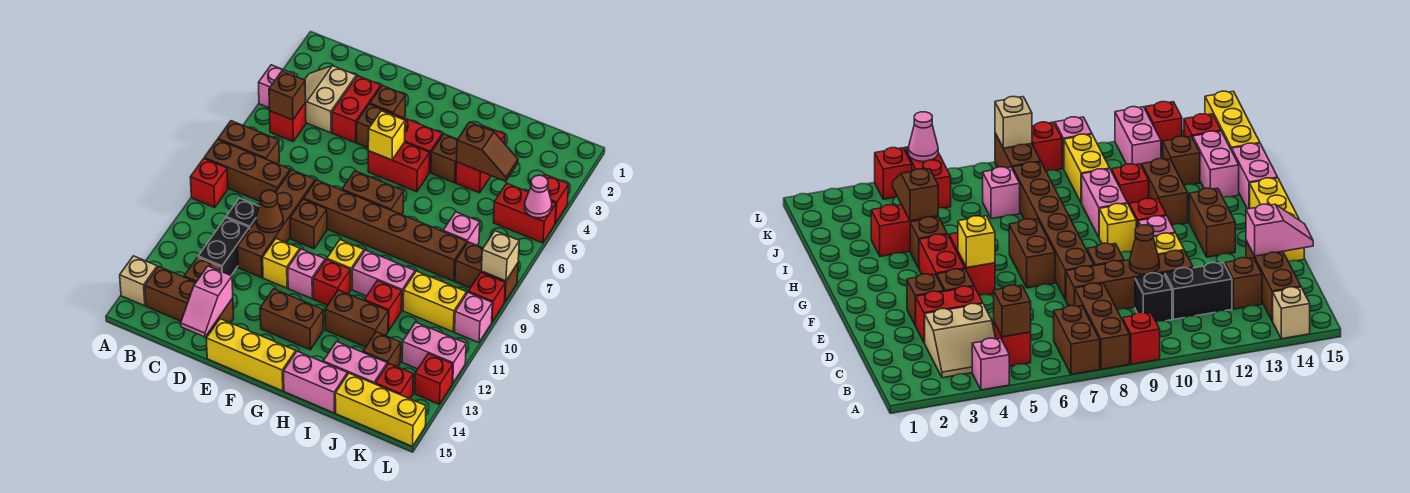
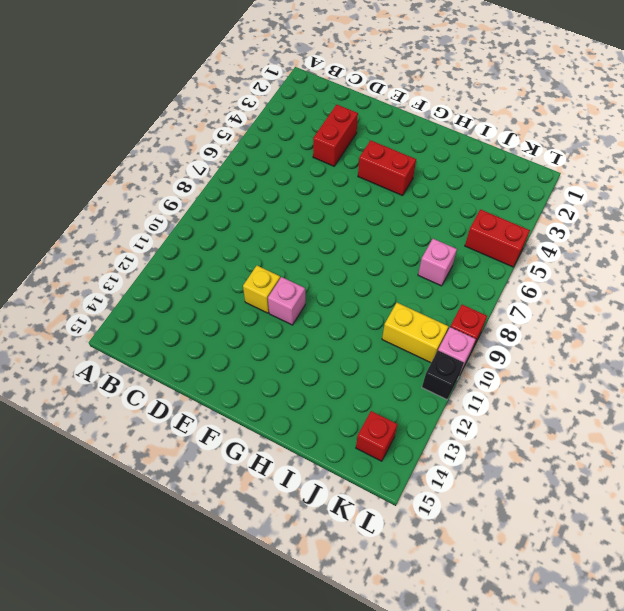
black brick L11 level 1 -> black brick C10 level 1
none -> pink brick A4 level 1
none -> brown brick A7:B7 level 1
none -> brown brick A8:C8 level 1
none -> red brick A9 level 1

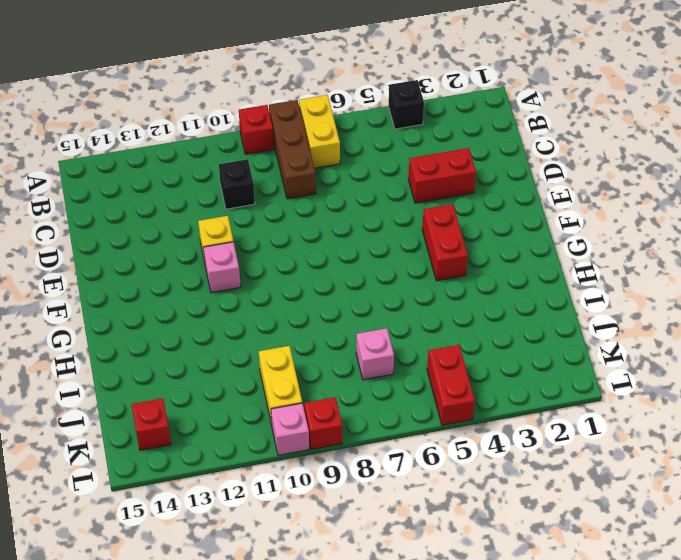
black brick A4 level 1 -> pink brick A4 level 1
yellow brick A7:B7 level 1 -> brown brick A7:B7 level 1
none -> tan brick A14 level 1
none -> tan slope B3:C4 level 1 top C
none -> red brick B5 level 1
none -> brown brick B14:D14 level 1

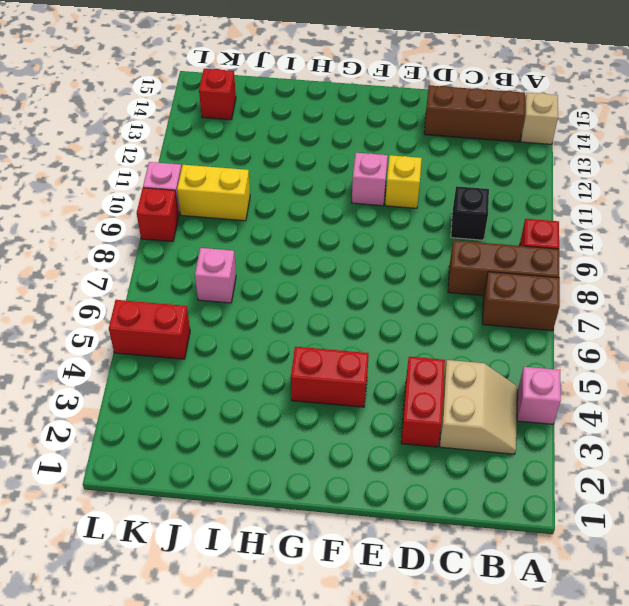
none -> red brick B5 level 1
none -> black brick C11:C12 level 1
none -> brown brick C13 level 1
none -> brown brick D8:D11 level 1

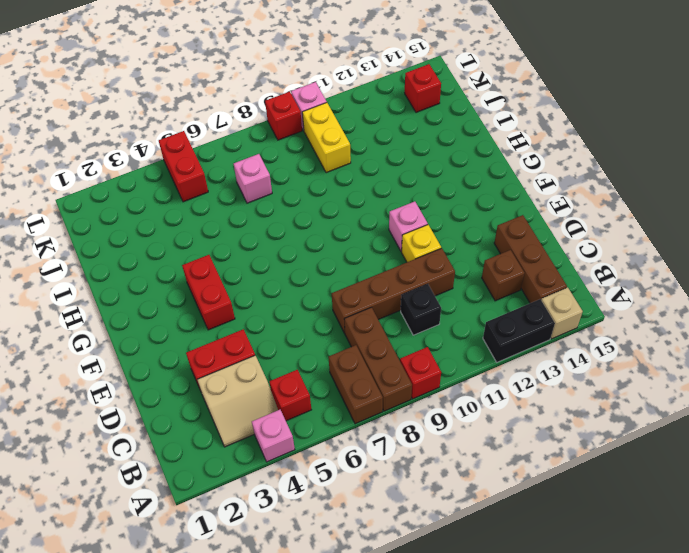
black brick A12:A13 level 1 -> black brick C11:C12 level 1
none -> brown brick E3 level 1
none -> brown brick E4 level 1
none -> brown brick E8:J8 level 1
none -> brown brick E9 level 1

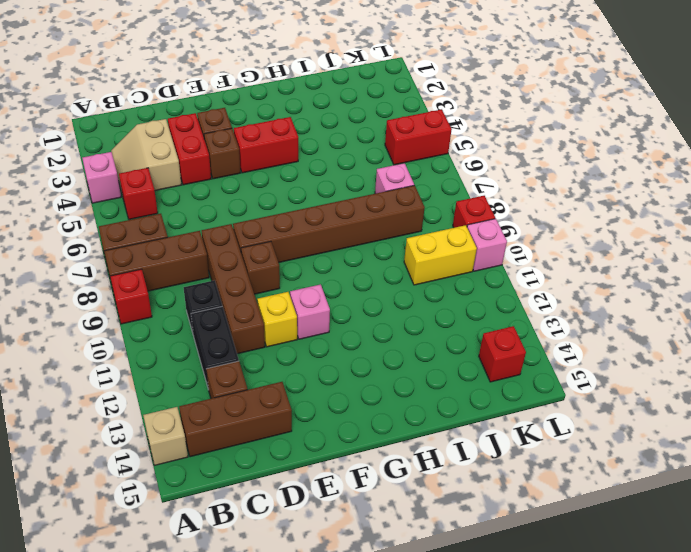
none -> yellow brick E15:G15 level 1
none -> red brick F5:G5 level 1
none -> brown brick F7:G7 level 1
none -> brown brick F13:G13 level 1

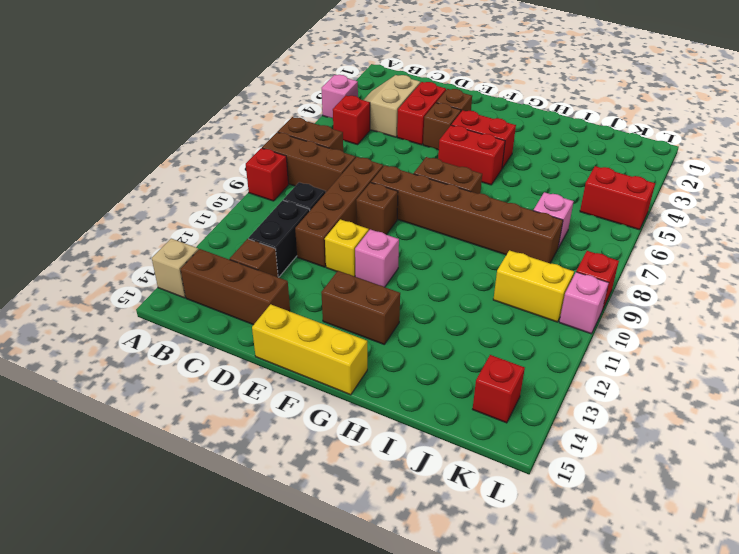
none -> yellow brick G10 level 1
none -> red brick G11 level 1
none -> brown brick H4 level 1
none -> pink brick H10:I10 level 1

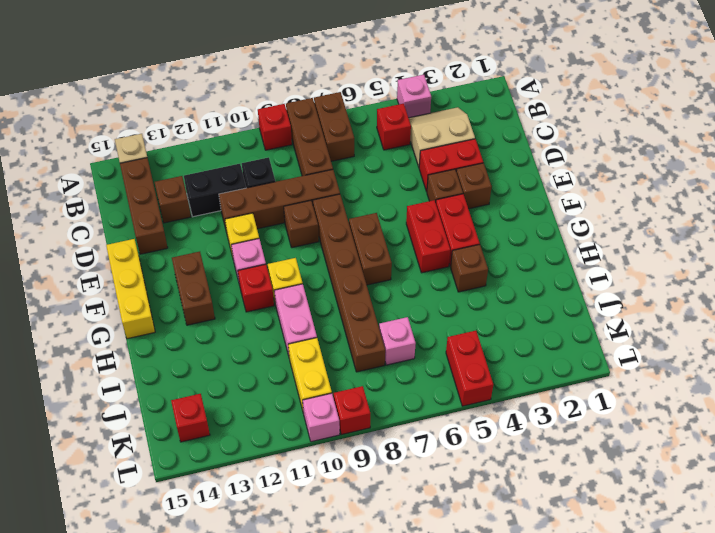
none -> brown brick H12:I12 level 1
none -> pink brick H15:I15 level 1
none -> red brick I3:I4 level 1
none -> red brick I11 level 1

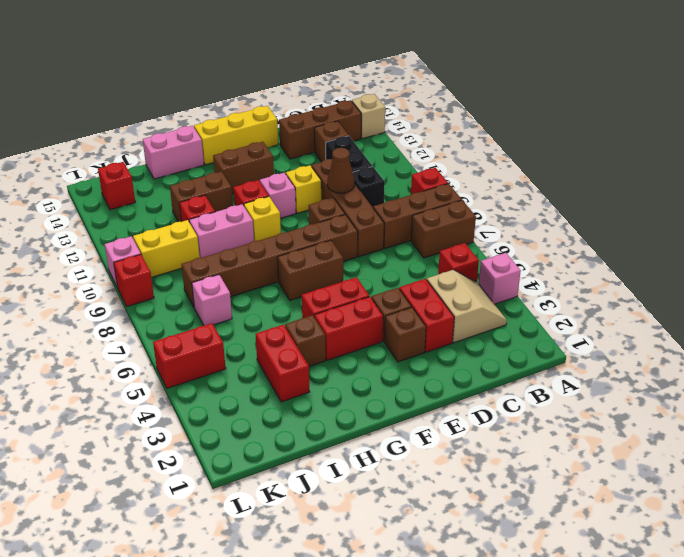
none -> pink brick I14:J14 level 1
none -> brown brick J13 level 1
none -> yellow brick J15:L15 level 1
none -> brown brick K8:L8 level 1

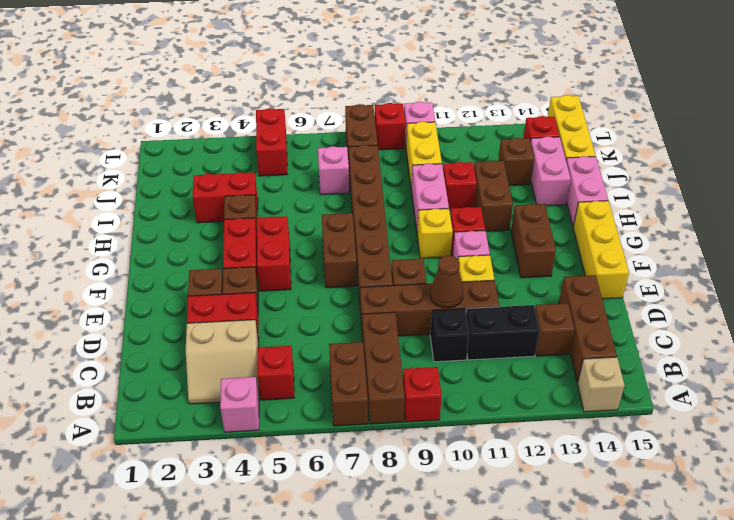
none -> pink brick K12:L12 level 1
none -> red brick L4 level 1
none -> red brick L13 level 1
none -> brown brick B5 level 2

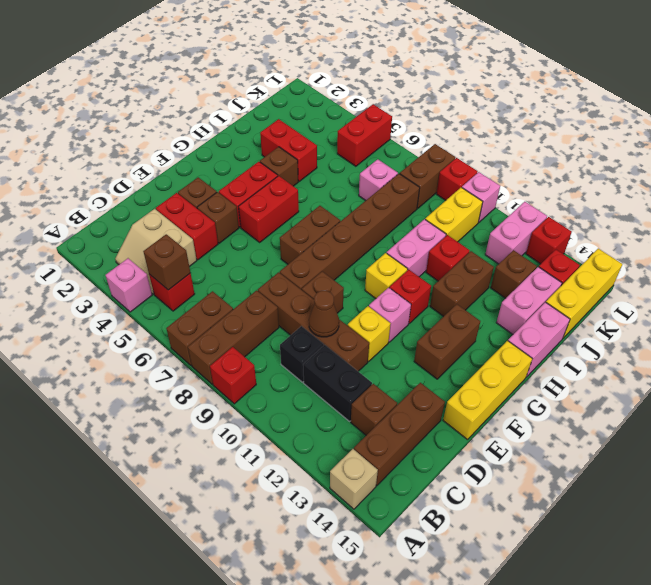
none -> red brick L4 level 1
none -> pink slope D14:D15 level 2 top 14
none -> yellow brick F5 level 2
none -> brown slope I4:J4 level 2 top I

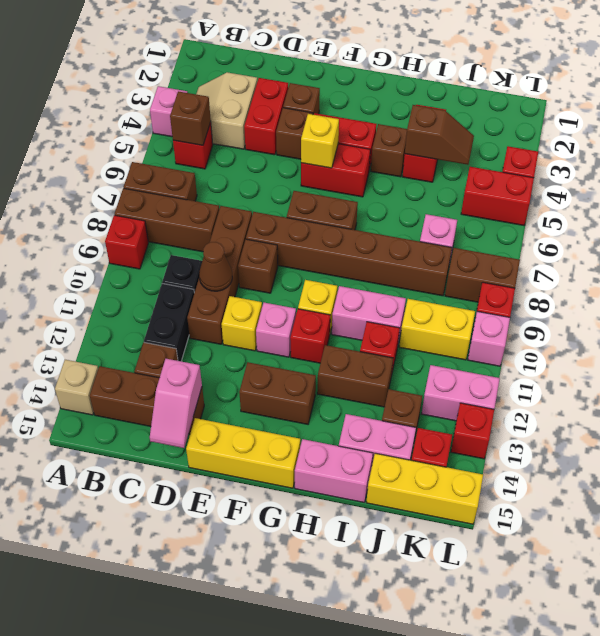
none -> pink cone L5 level 2
none -> tan brick L8 level 2

